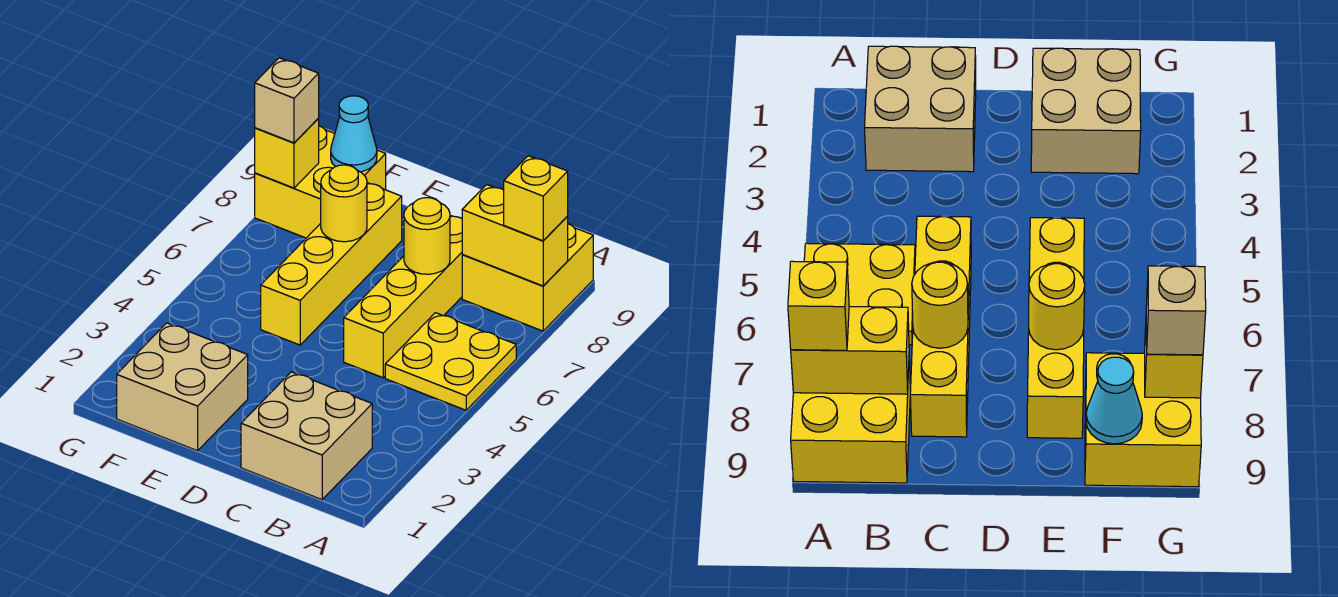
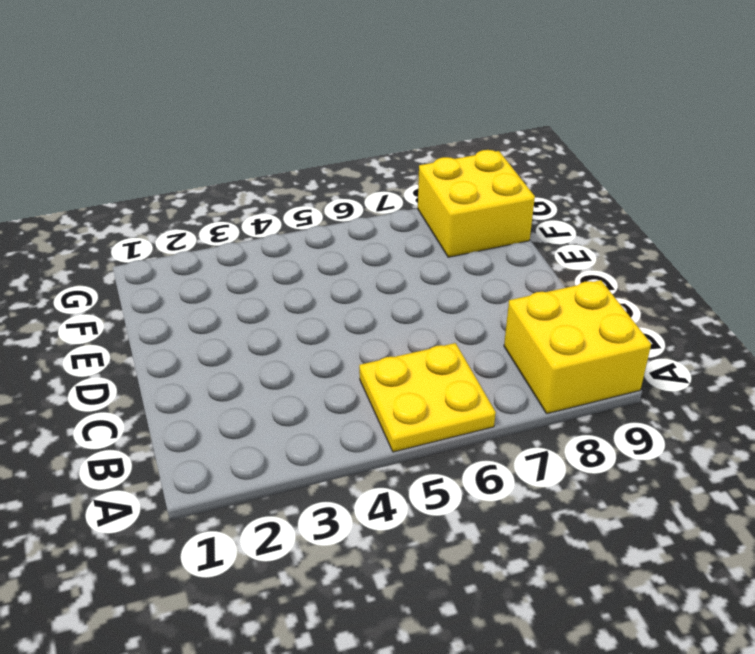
none -> tan brick B1:C2 level 1
none -> yellow brick C5:C8 level 1
none -> tan brick E1:F2 level 1

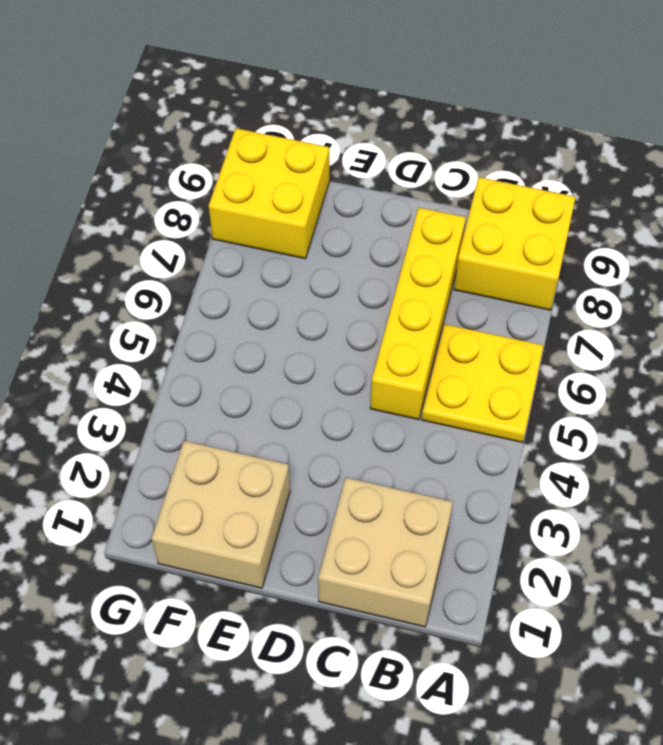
none -> yellow brick E5:E8 level 1
none -> yellow brick A8:B8 level 2
none -> yellow round brick C7 level 2

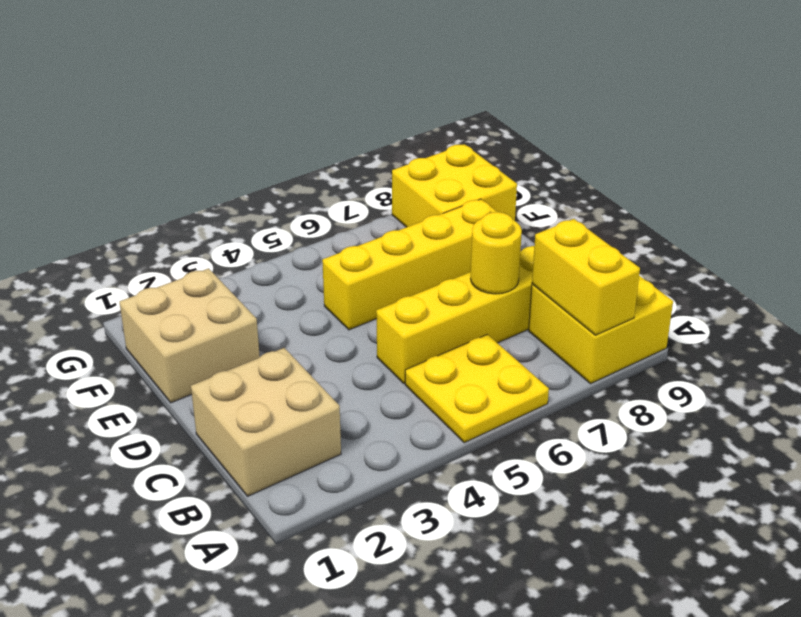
none -> yellow round brick E7 level 2
none -> cyan cone F9 level 2
none -> yellow brick G8 level 2

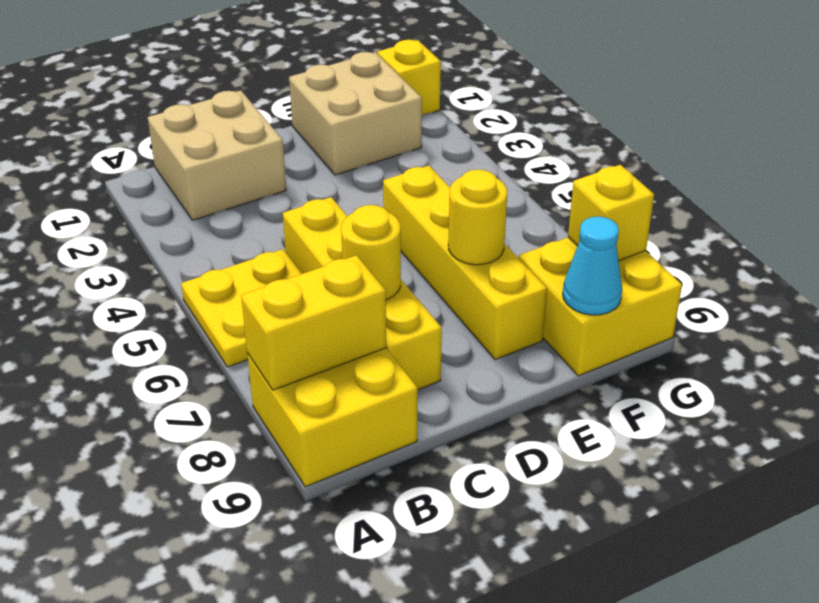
yellow brick G1 level 1 -> yellow brick A8 level 3
none -> tan brick G8 level 3

